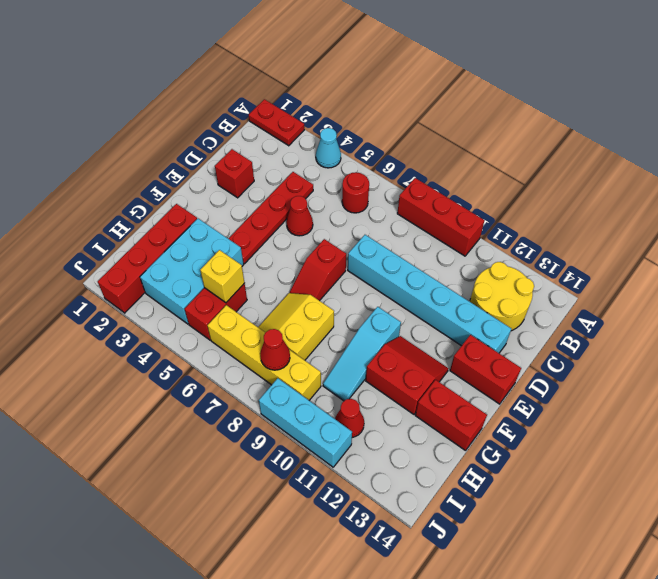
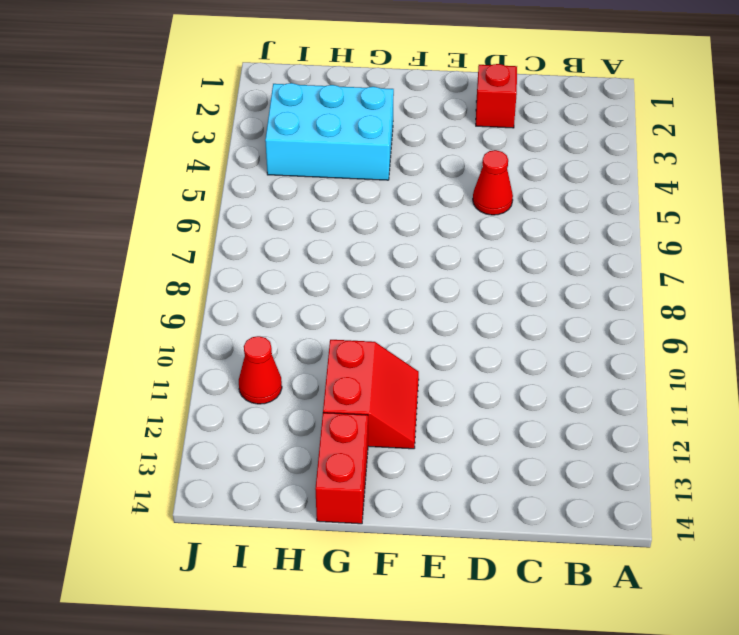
none -> red plate A1:A2 level 1
none -> cyan cone A4 level 1
none -> red brick A8:A10 level 1

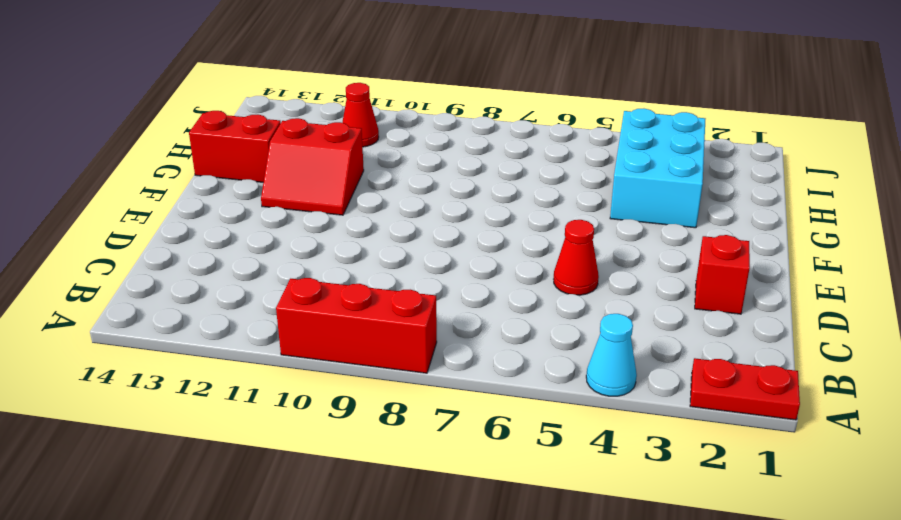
none -> red round brick B6 level 1
none -> yellow round brick B12:C13 level 1
none -> red plate C4:F4 level 1

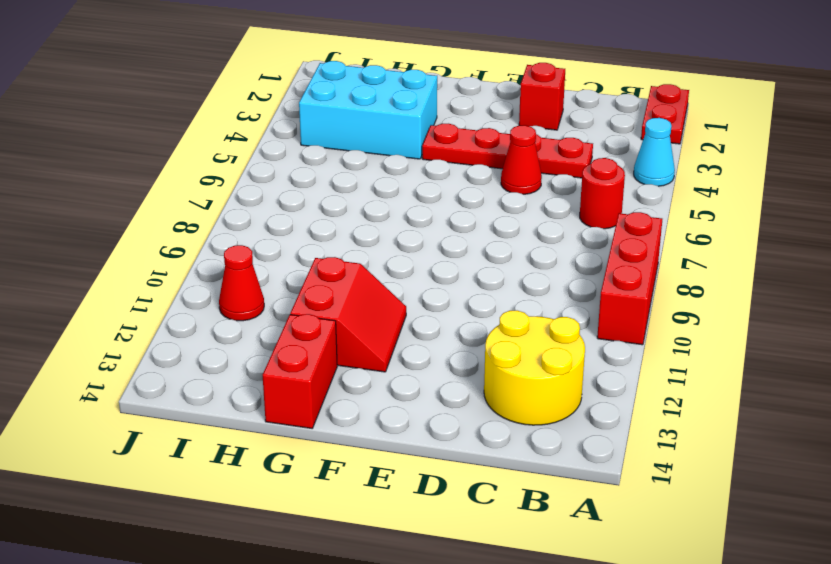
none -> cyan brick D8:D13 level 1
none -> red slope E7:F7 level 1 top E
none -> red brick E13:E14 level 1

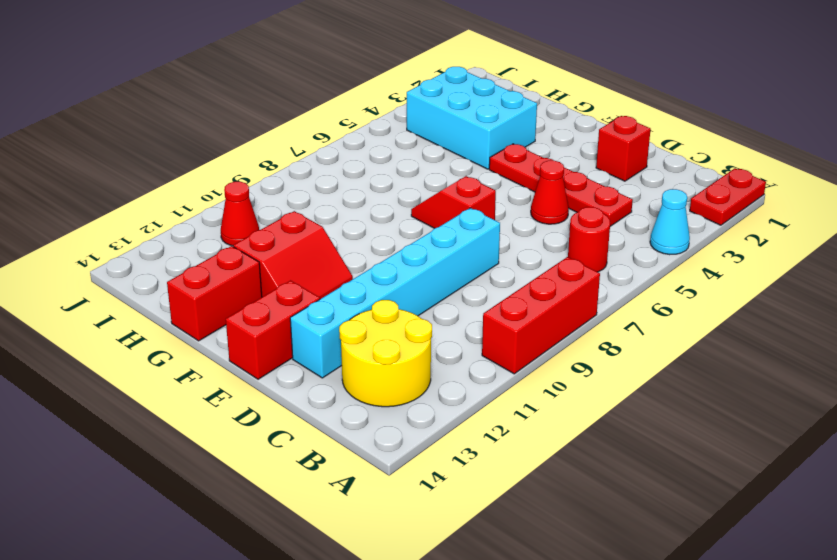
none -> cyan slope F10:H10 level 1 top F
none -> red brick G2:J2 level 1
none -> yellow slope G7:H8 level 1 top 8

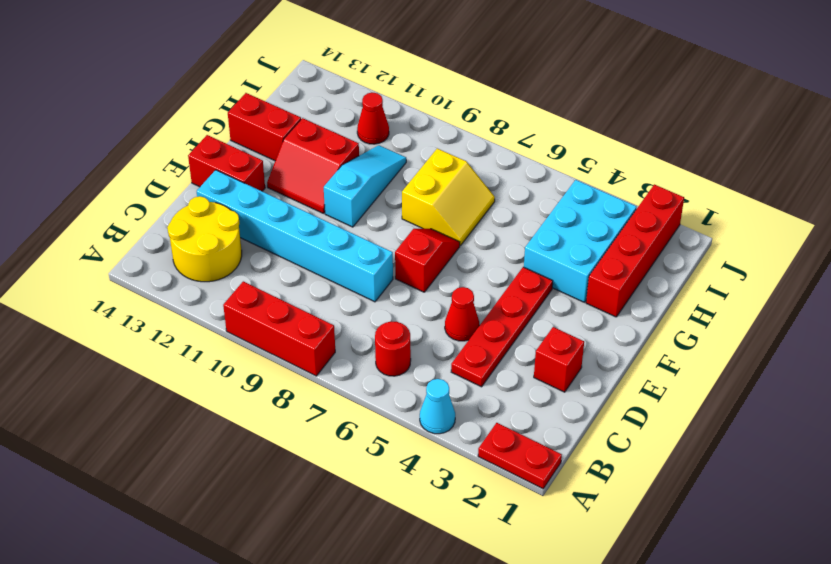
none -> red brick H5:I5 level 1
none -> yellow brick I6:I9 level 1
none -> cyan brick J9:J11 level 1

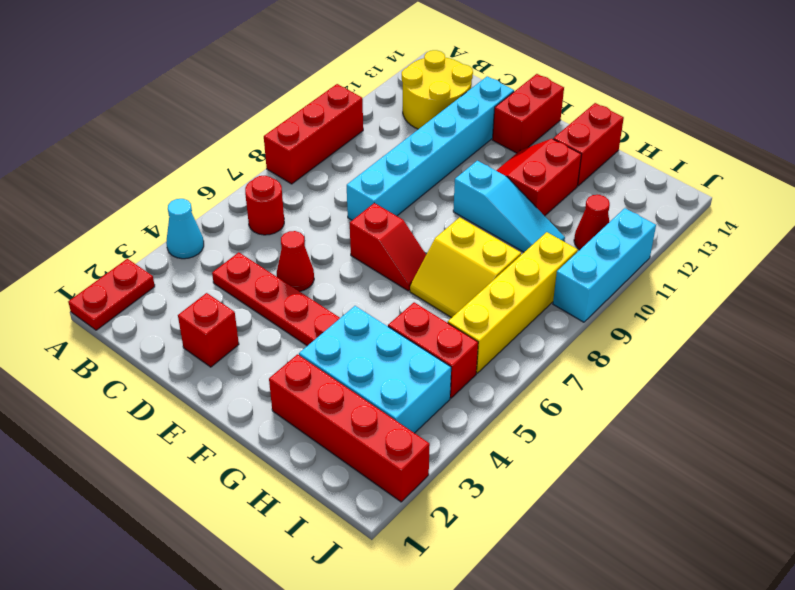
none -> yellow brick H5 level 2
none -> red cone I8 level 2

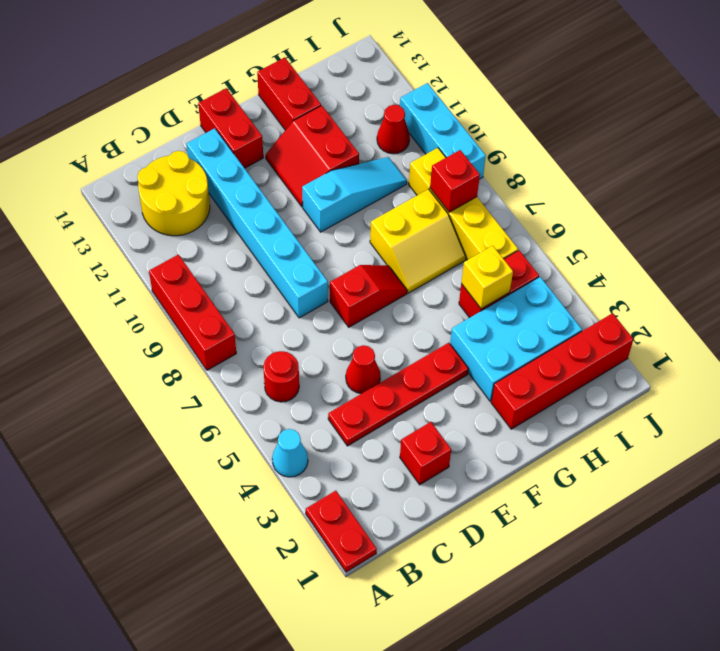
red brick I8 level 2 -> red cone I8 level 2

